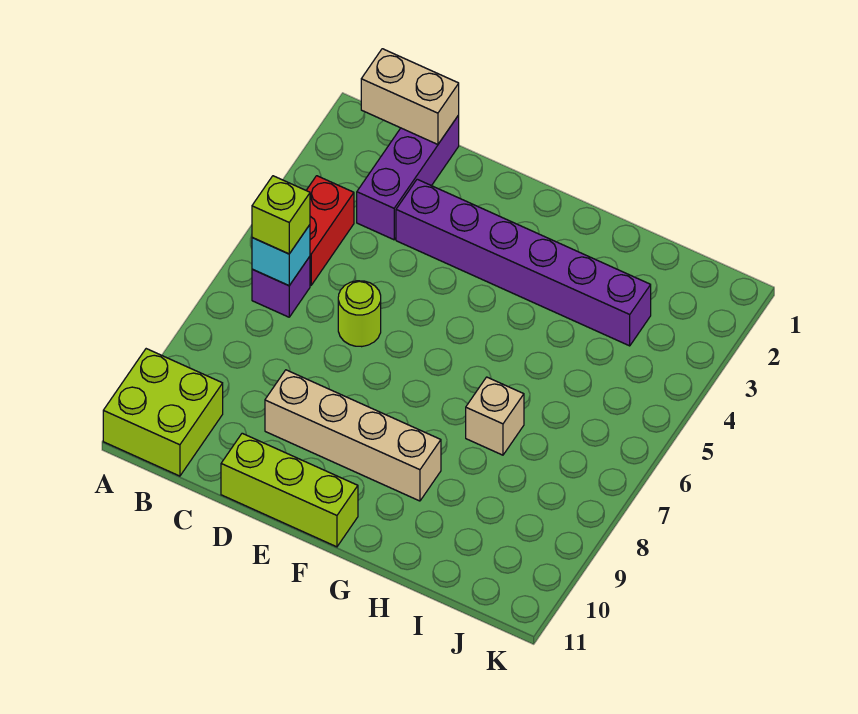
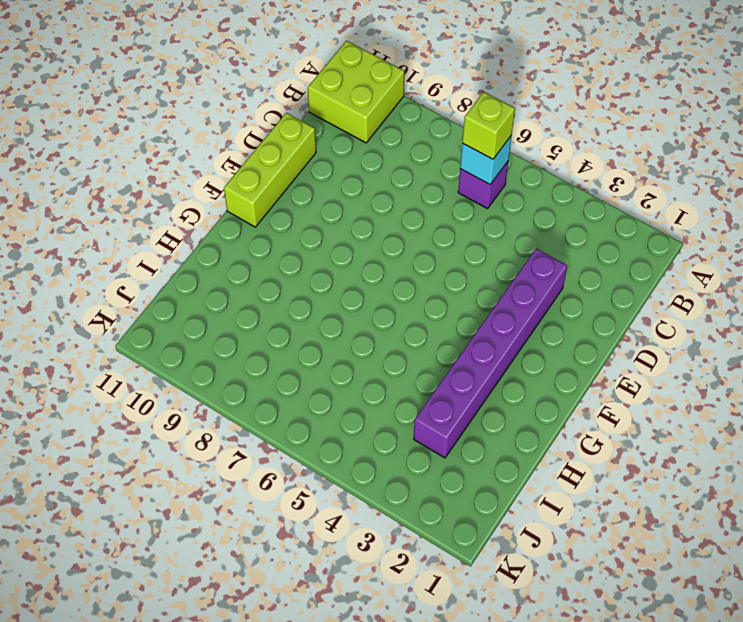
none -> red brick B4:B5 level 1
none -> purple brick C1:C3 level 1
none -> lime round brick D6 level 1

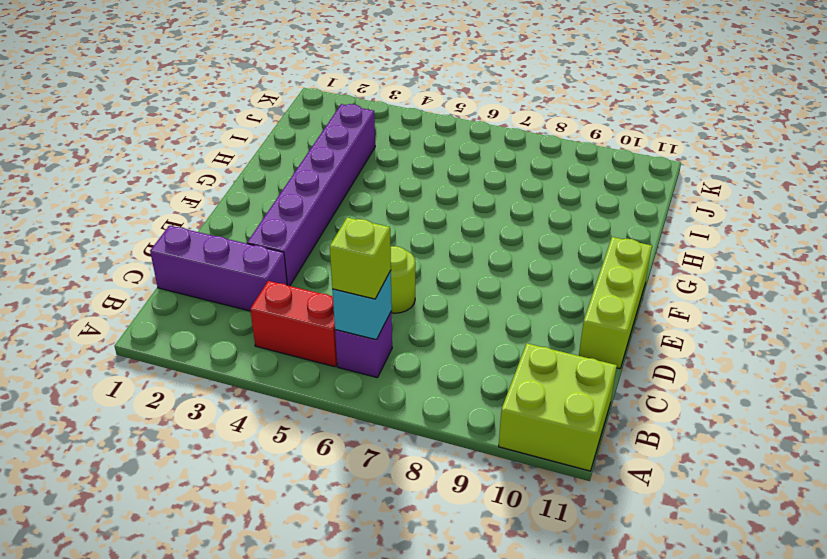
none -> tan brick D9:G9 level 1
none -> tan brick H7 level 1
none -> tan brick B1:C1 level 2

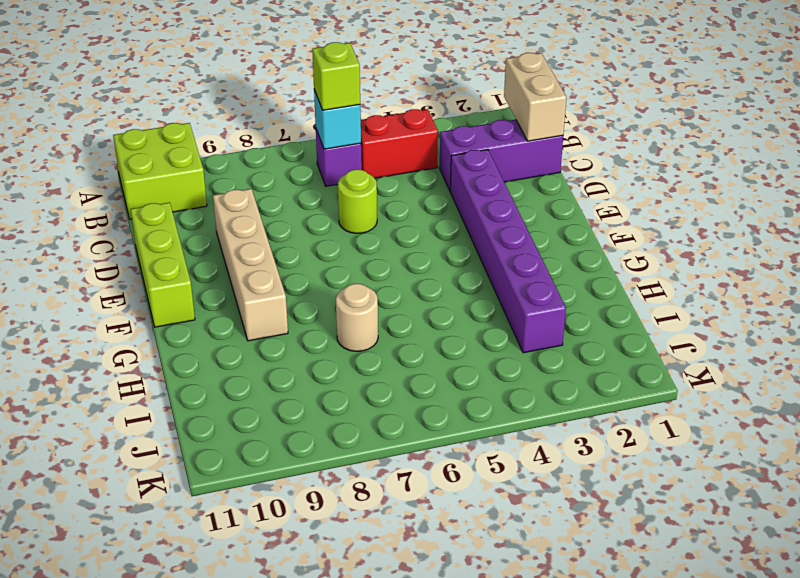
tan round brick H7 level 1 -> tan brick H7 level 1

